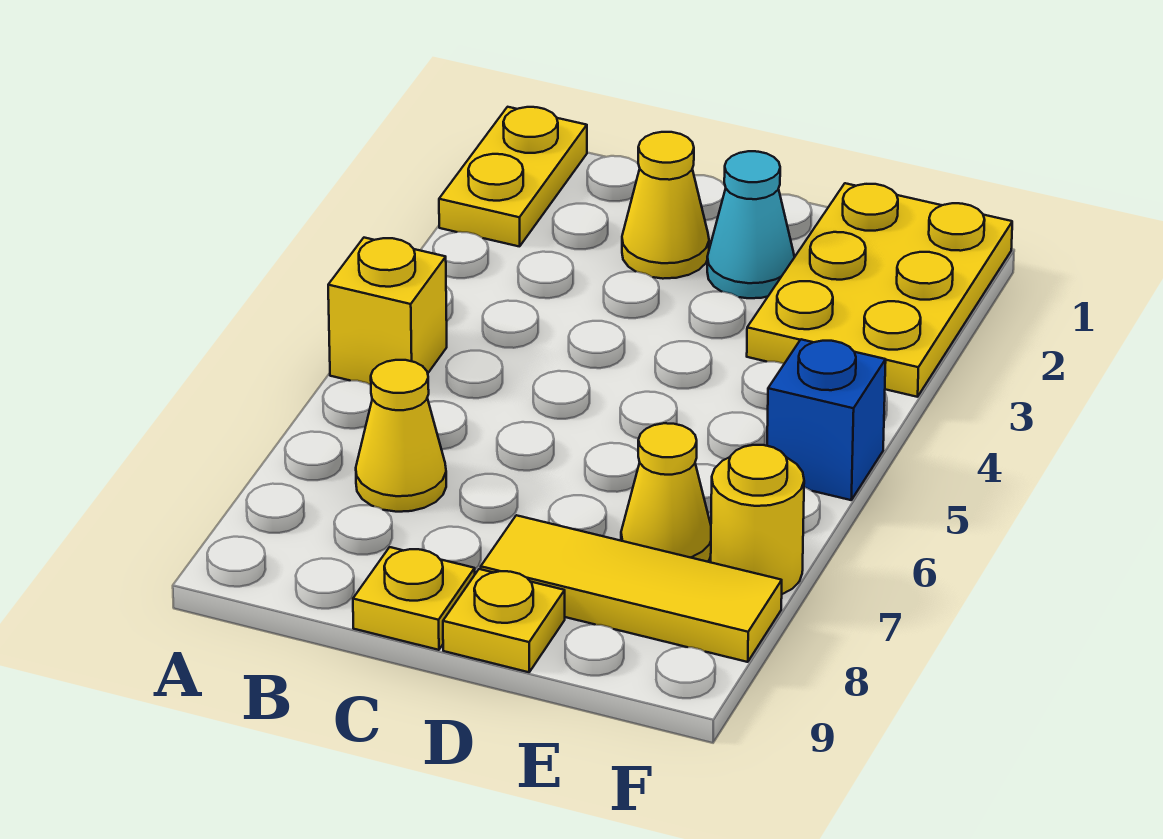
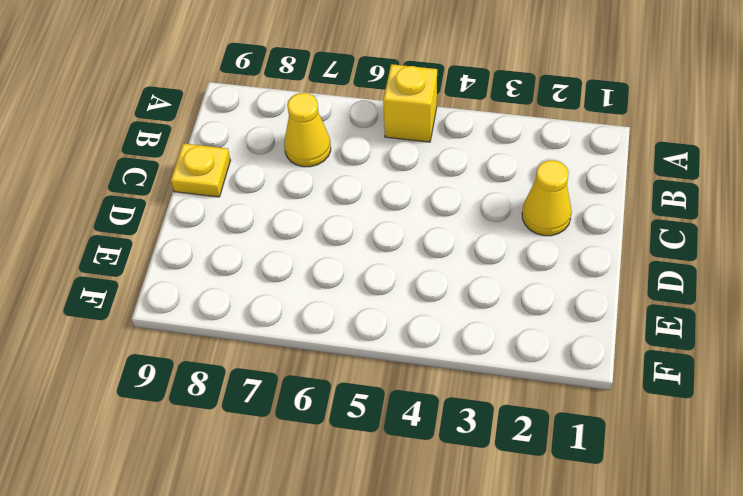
none -> yellow plate A1:A2 level 1
none -> cyan cone D2 level 1
none -> yellow tile D8:F8 level 1

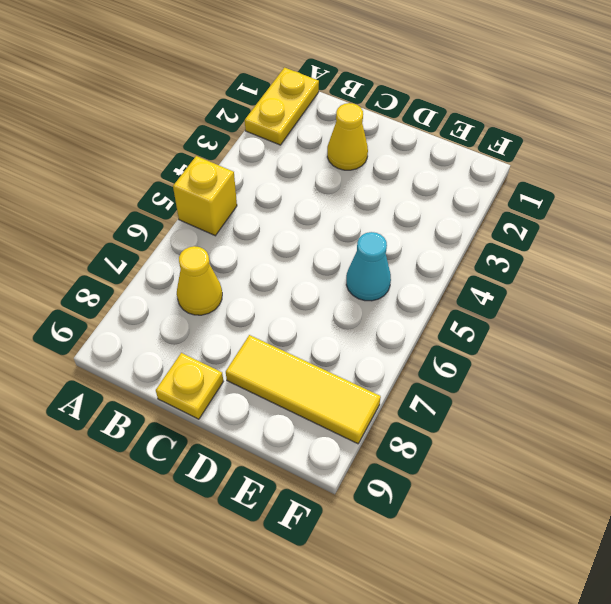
cyan cone E5 level 1 -> cyan cone D2 level 1
none -> yellow plate D9 level 1
none -> yellow plate E1:F3 level 1
none -> yellow cone E7 level 1

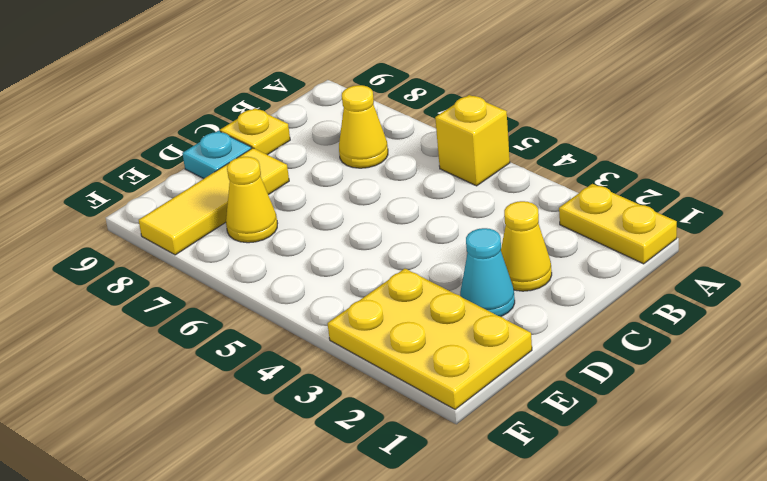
cyan plate D9 level 1 -> yellow plate D9 level 1
none -> blue brick F5 level 1
none -> yellow round brick F7 level 1

